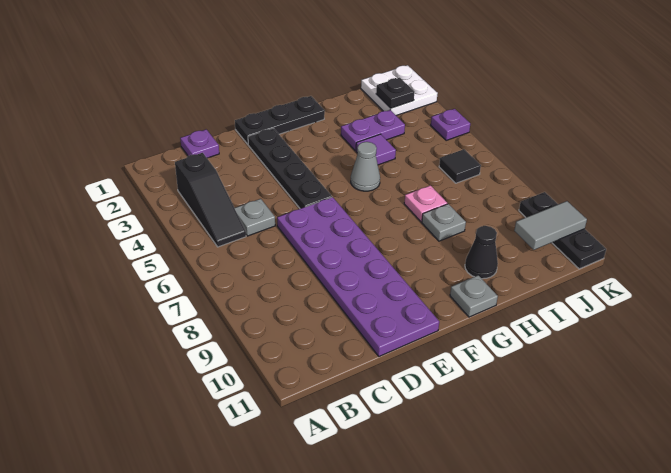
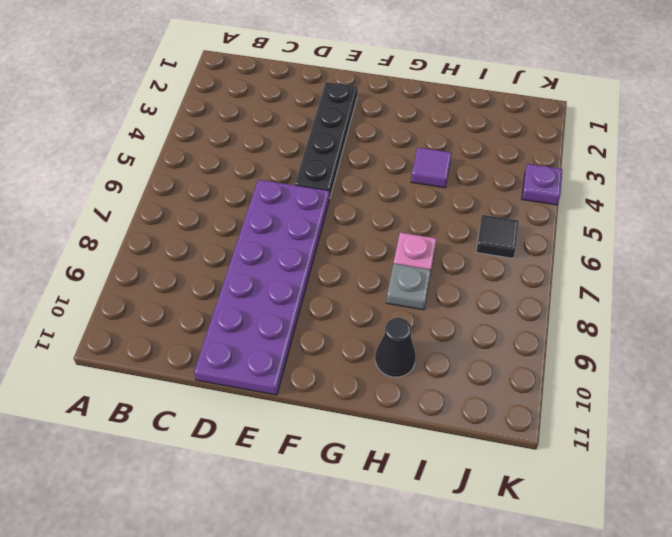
none -> black slope B3:B5 level 1 top 3
none -> purple plate C1 level 1
none -> grey plate C5 level 1

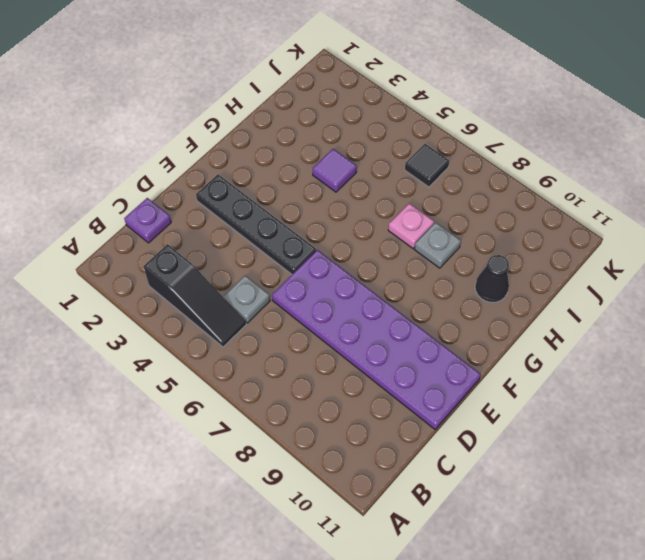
none -> black plate E1:G1 level 1
none -> grey cone G5 level 1
none -> grey plate G11 level 1

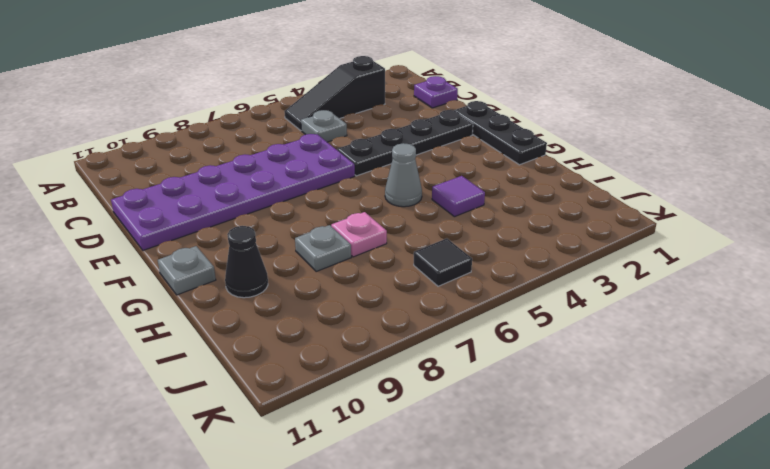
none -> purple plate H3:I3 level 1
none -> white plate J1:K2 level 1
none -> purple plate K4 level 1

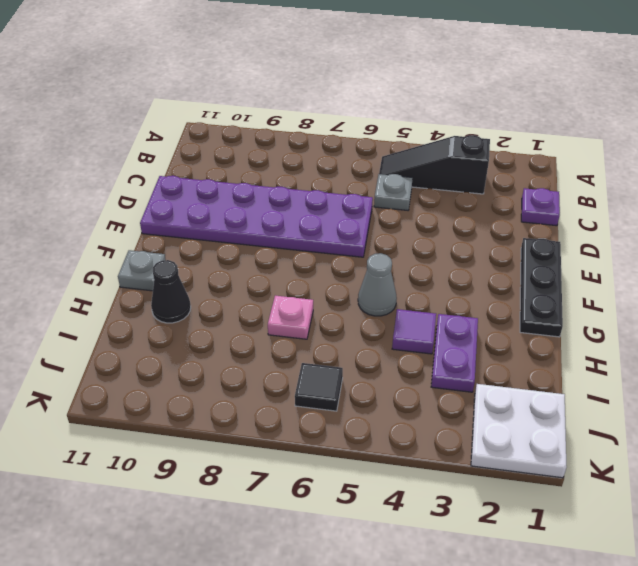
none -> black plate E2:E5 level 1
none -> grey plate H8 level 1
none -> purple plate K4 level 1

